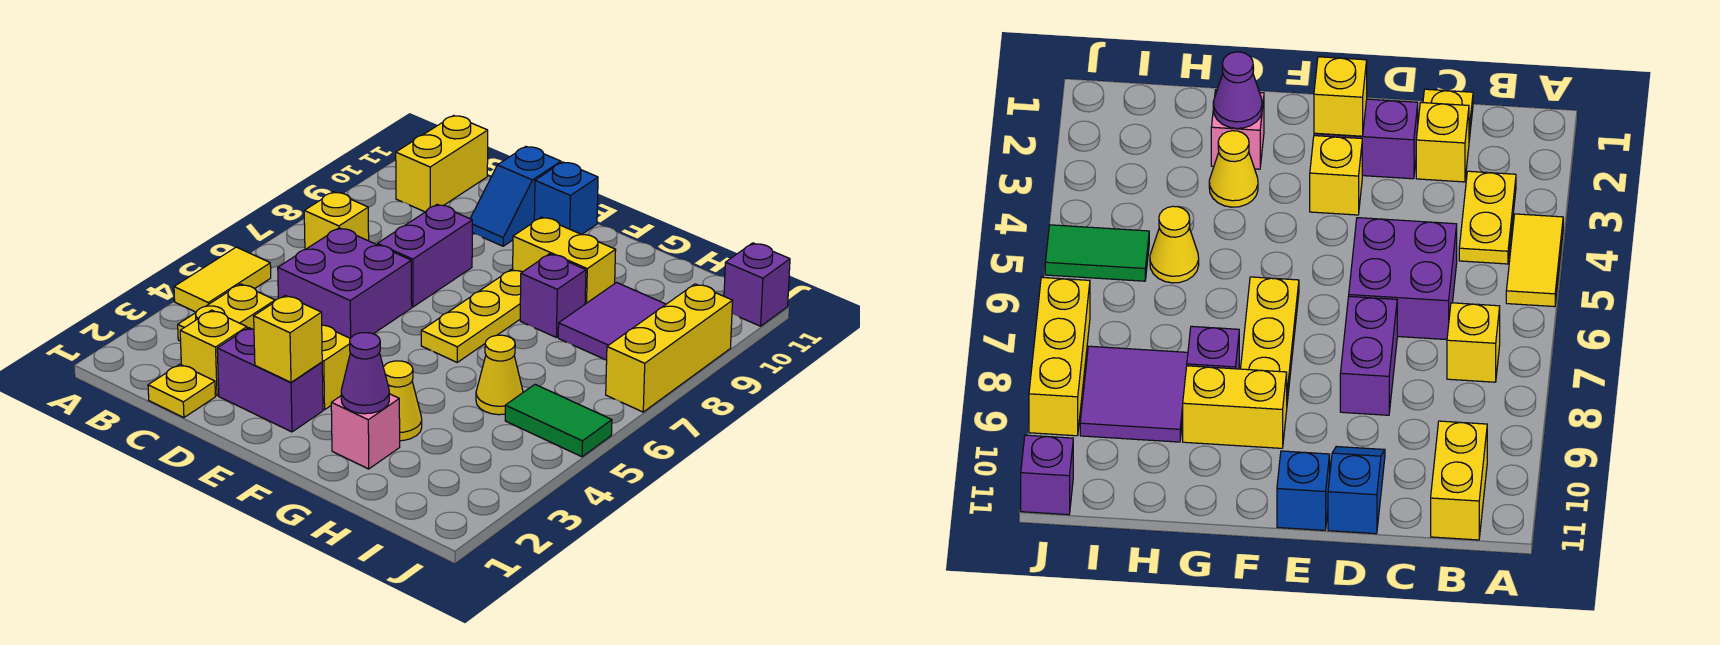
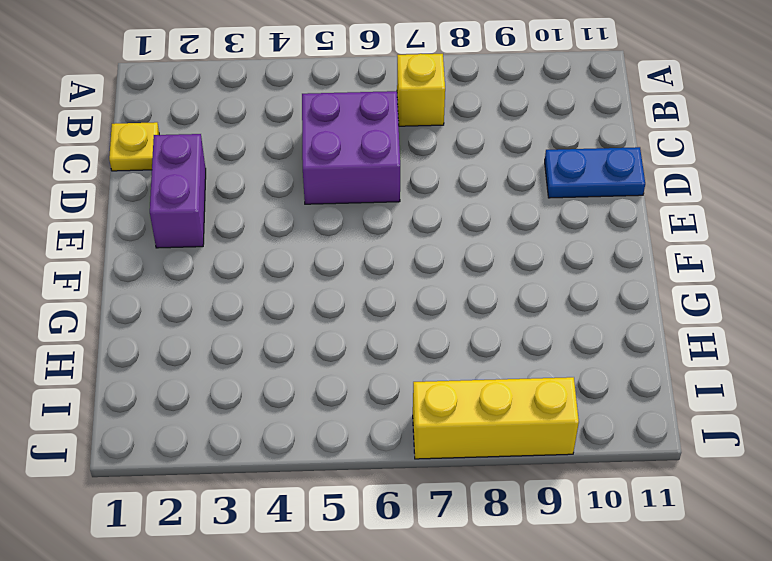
blue plate D10:D11 level 1 -> blue slope D10:D11 level 1 top 11
none -> yellow tile A4:A5 level 1
none -> yellow plate B3:B4 level 1
none -> yellow brick B10:B11 level 1

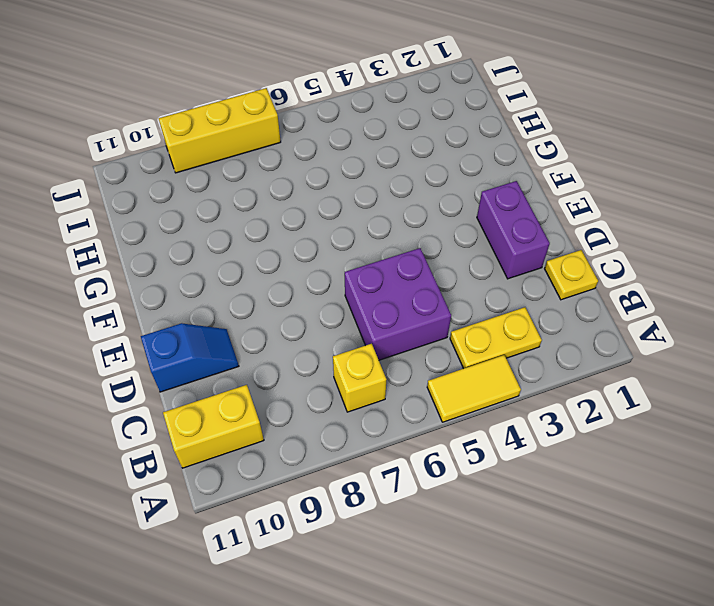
none -> yellow brick C2 level 1
none -> purple brick D7:D8 level 1
none -> yellow brick E3 level 1

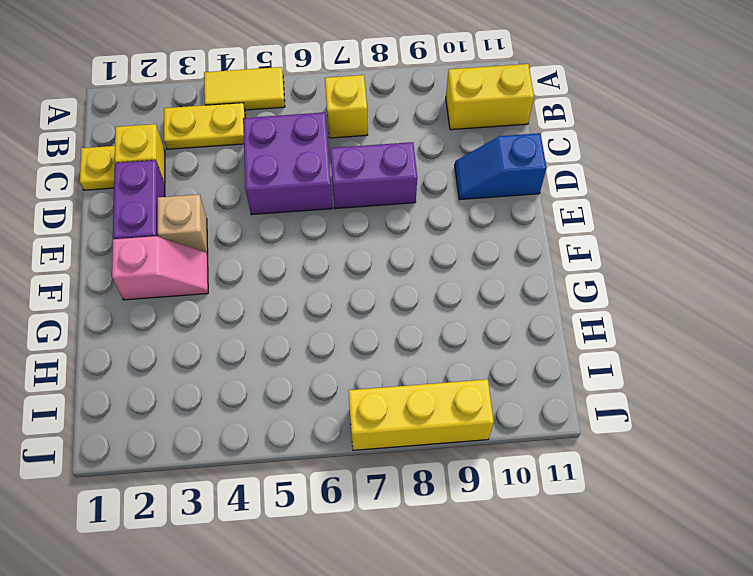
tan brick E3 level 1 -> yellow brick E3 level 1
pink slope F2:F3 level 1 top 2 -> none
none -> blue brick E11 level 1
none -> yellow plate F6:F8 level 1
none -> yellow brick F9:G9 level 1

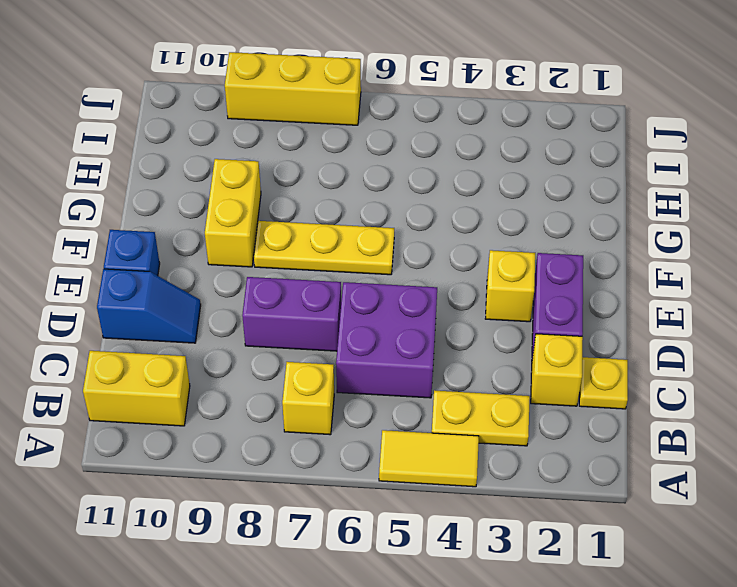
none -> pink brick G2 level 1
none -> yellow cone G3 level 1
none -> purple brick G8 level 1

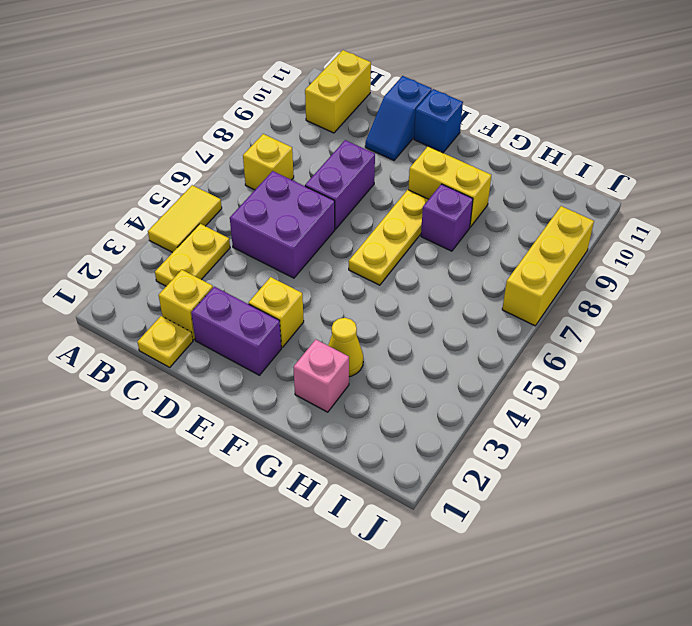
none -> yellow cone H5 level 1
none -> purple tile H8:I9 level 1
none -> green tile I5:J5 level 1

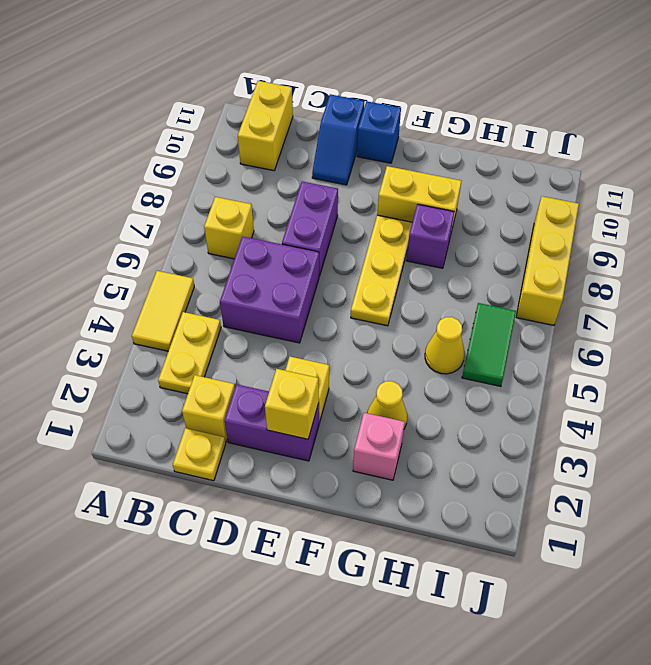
green tile I5:I6 level 1 -> green tile I5:J5 level 1
none -> purple tile H8:I9 level 1
none -> purple brick J11 level 1
none -> purple cone G2 level 2

